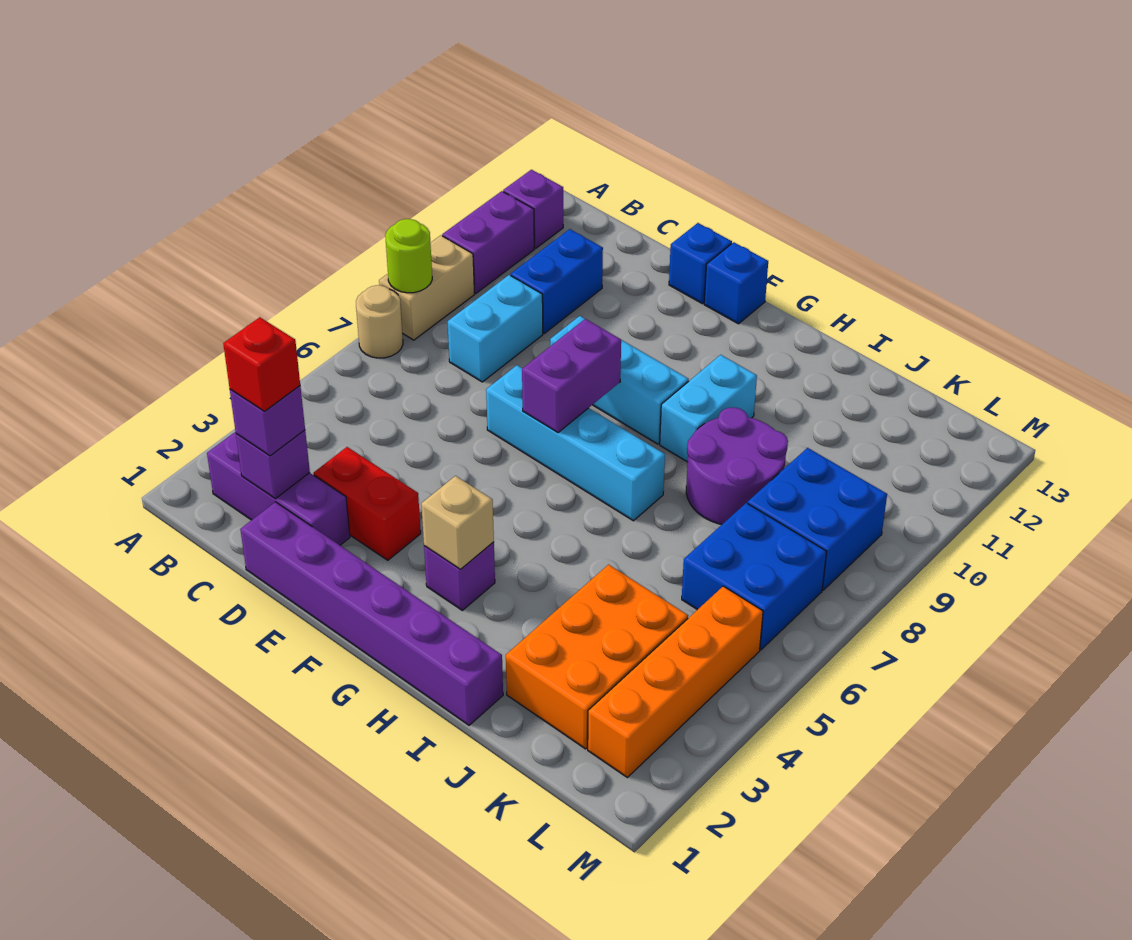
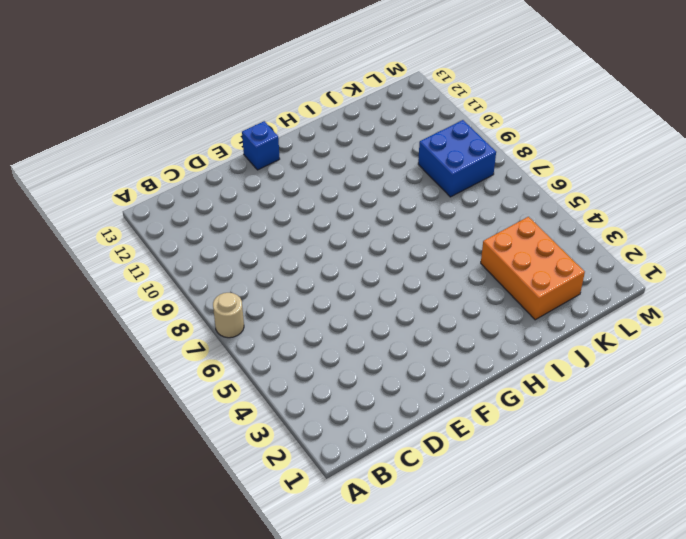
none -> tan brick A8:A9 level 1
none -> purple brick A10:A11 level 1
none -> purple brick A12 level 1

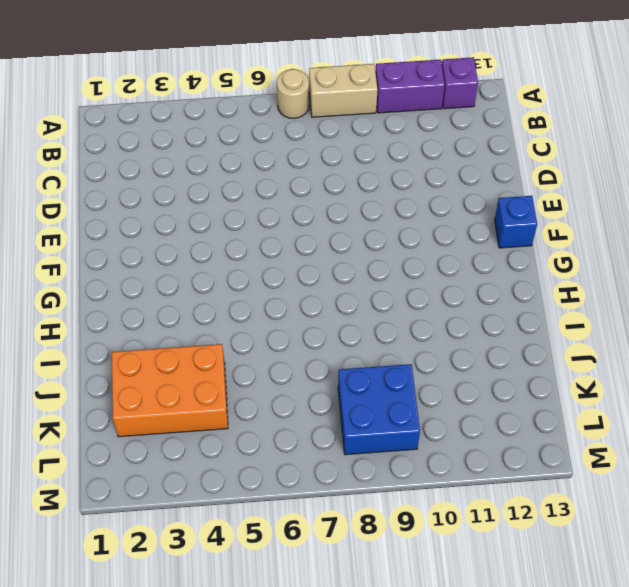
none -> purple brick B2:D2 level 1
none -> cyan brick C8:C9 level 1
none -> blue brick C10:C11 level 1

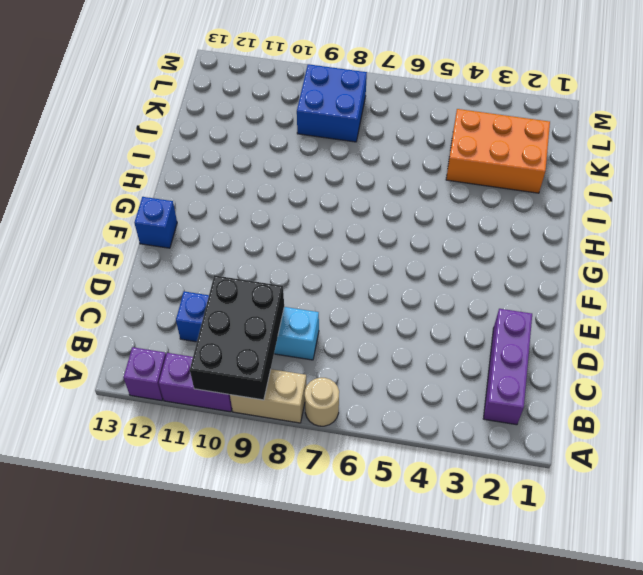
black brick A9:C10 level 2 -> none
none -> purple brick D1:I1 level 1
none -> red brick D3:E3 level 1
none -> cyan brick E7:H7 level 1

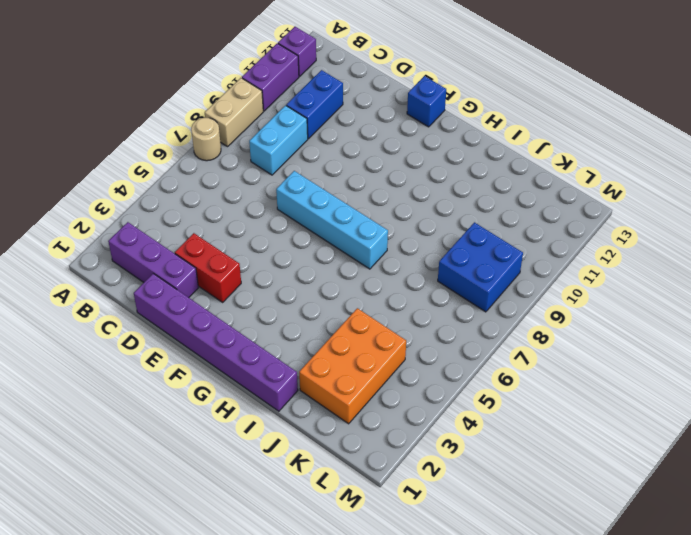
none -> cyan brick E9:G9 level 1
none -> blue brick E13 level 1
none -> purple brick G3 level 1

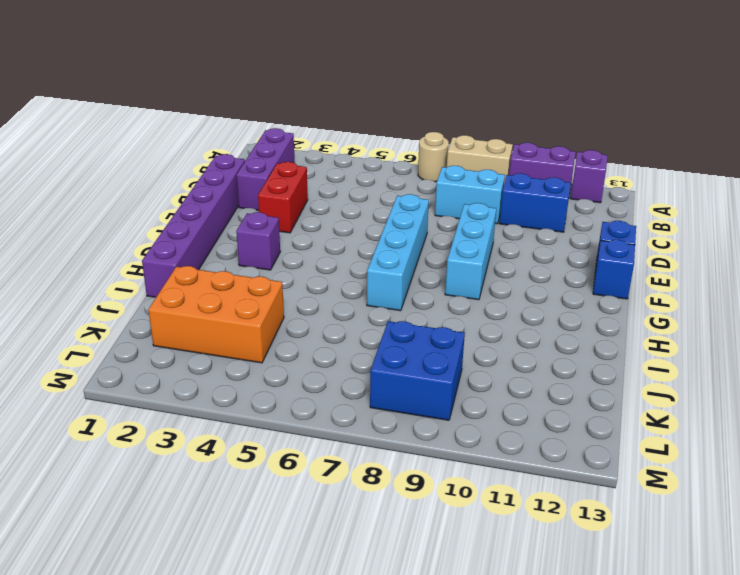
none -> cyan brick H9:H10 level 1
none -> purple round brick I8:J9 level 1
none -> blue brick K6:L7 level 1

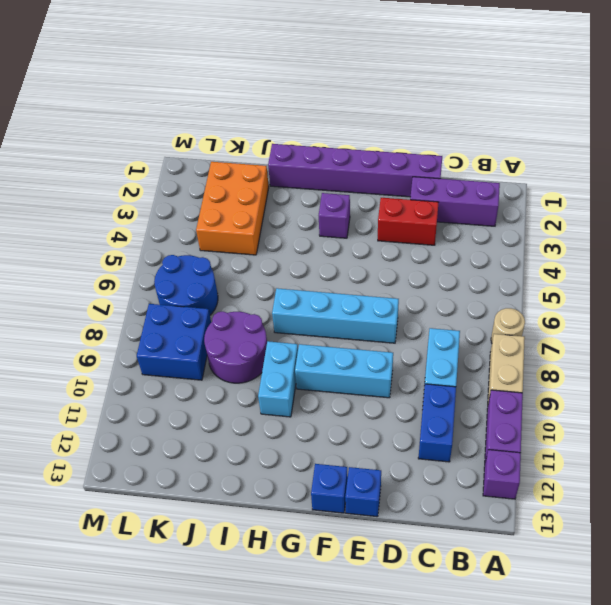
blue round brick K6:L7 level 1 -> blue brick K6:L7 level 1
none -> orange brick L2:L5 level 1
none -> lime round brick A8 level 2
none -> purple brick C2 level 2

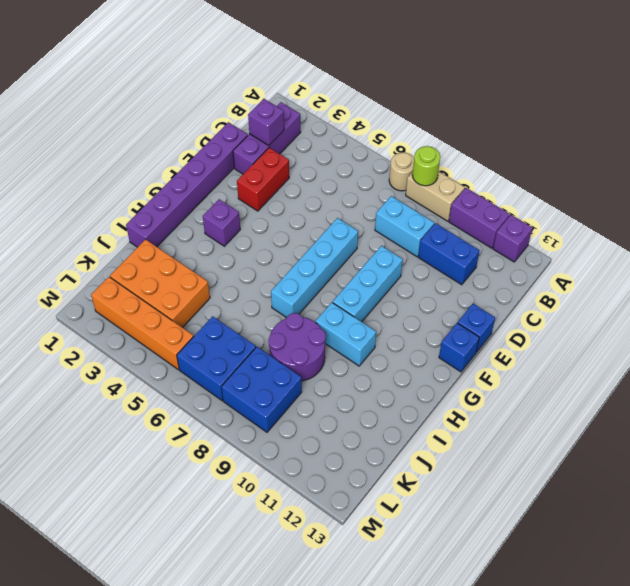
none -> purple brick F7:F8 level 2
none -> tan brick G3 level 2
none -> purple brick C2 level 3

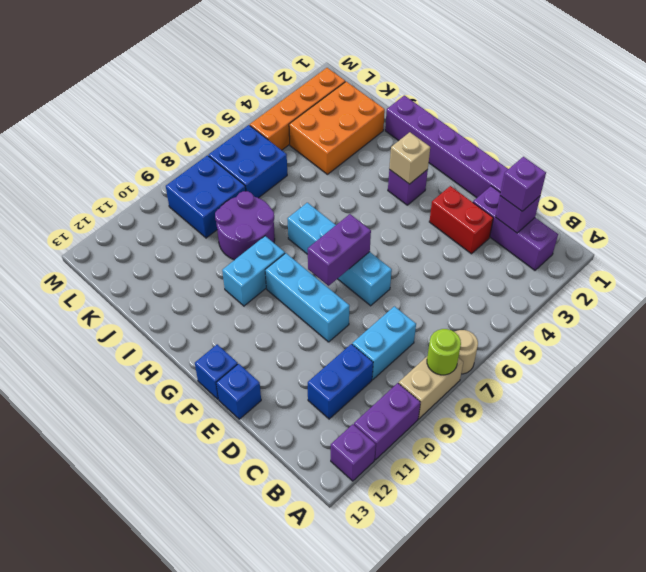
none -> red brick C2 level 4

